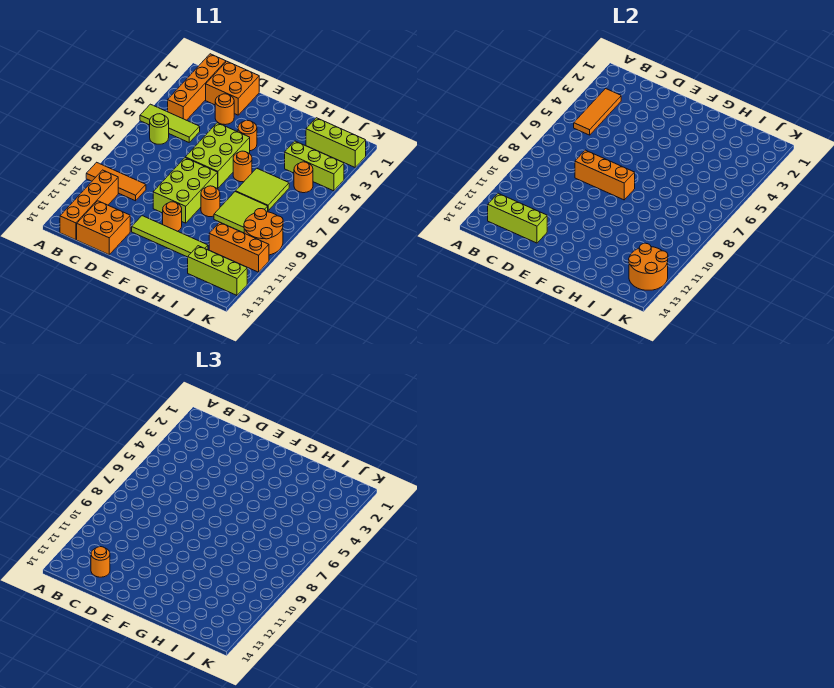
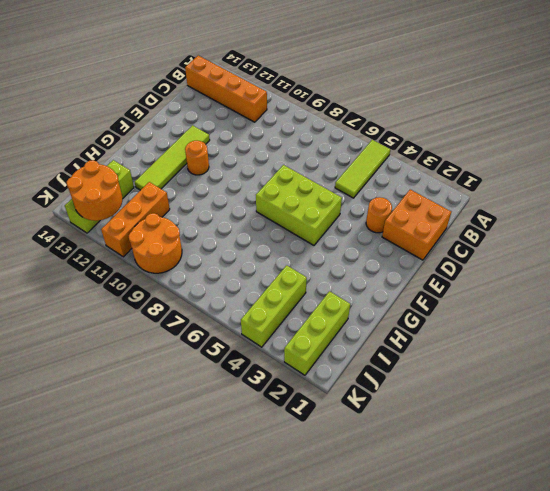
none -> orange tile A10:C10 level 1
none -> orange brick B1:B4 level 1
none -> lime round brick B6 level 1

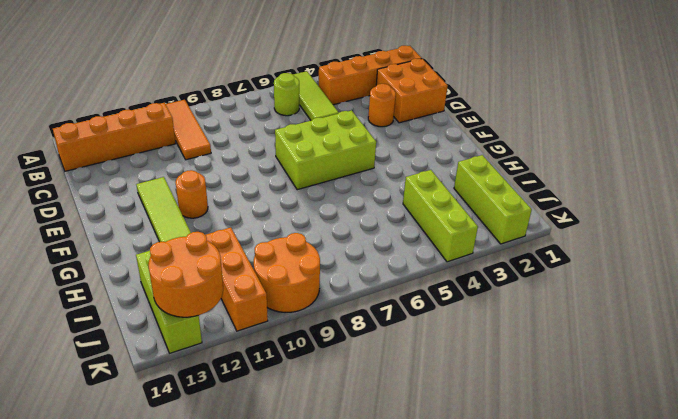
none -> orange brick C13:D14 level 1
none -> lime brick E8:F10 level 1
none -> orange round brick F4 level 1

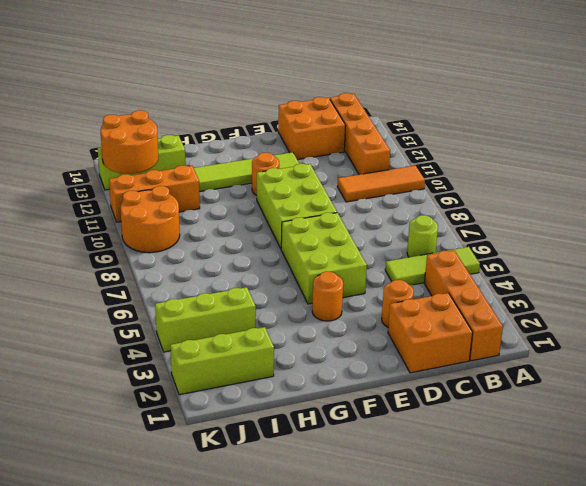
none -> orange round brick G6 level 1
none -> orange round brick G9 level 1
none -> lime tile H6:I7 level 1

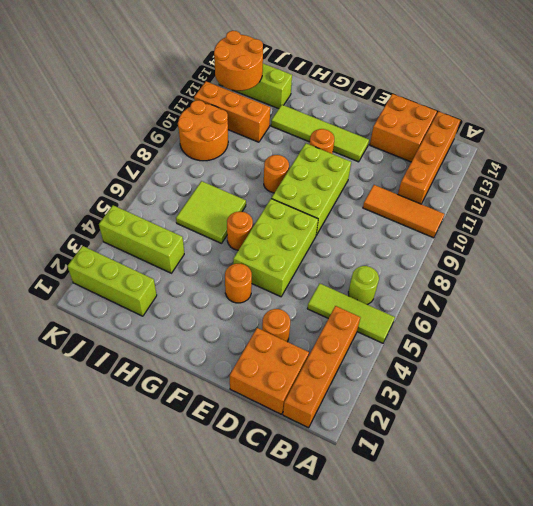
none -> lime tile H8:I9 level 1
none -> orange round brick J5 level 1
none -> orange tile B3:B5 level 2

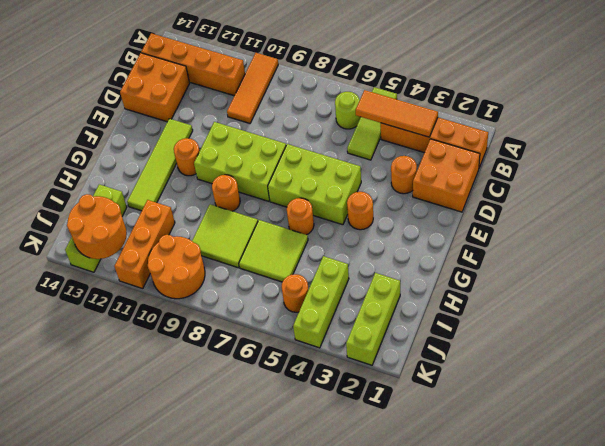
none -> lime brick B13:D13 level 2
none -> orange brick D8:F8 level 2
none -> orange round brick C13 level 3

